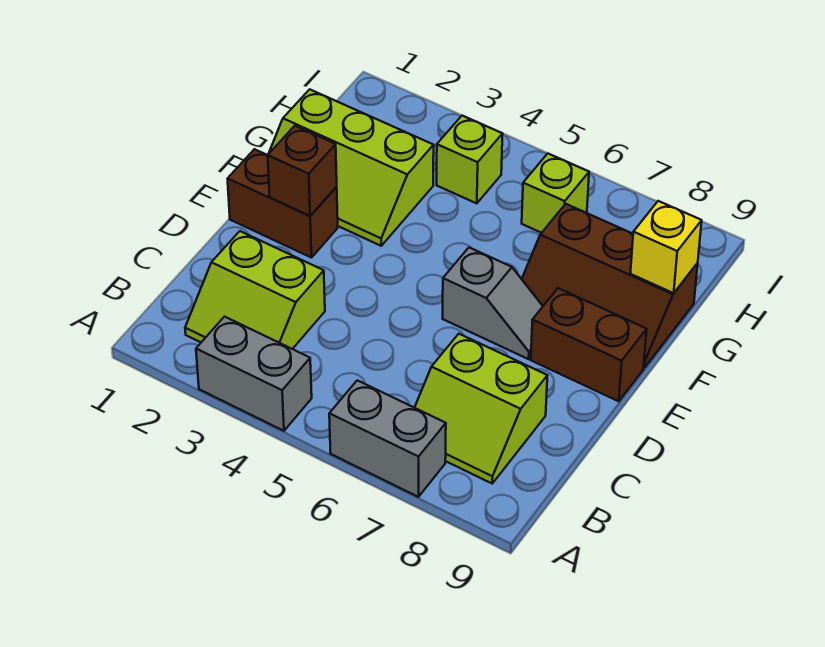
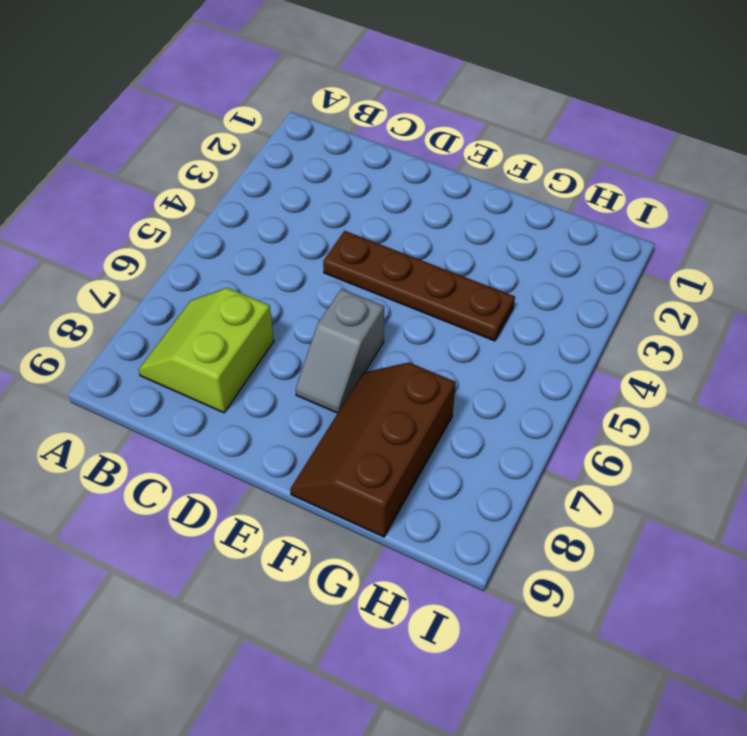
brown plate D4:G4 level 1 -> none
none -> grey brick A3:A4 level 1
none -> grey brick A6:A7 level 1
none -> lime slope B2:C3 level 1 top C

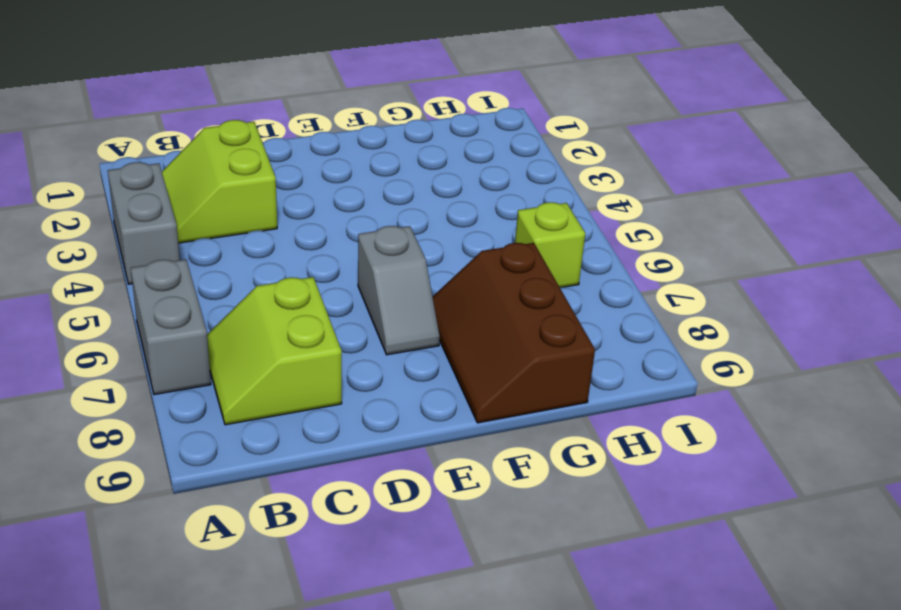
none -> brown brick E1:E2 level 1
none -> brown brick E8:E9 level 1
none -> lime slope F1:G3 level 1 top G

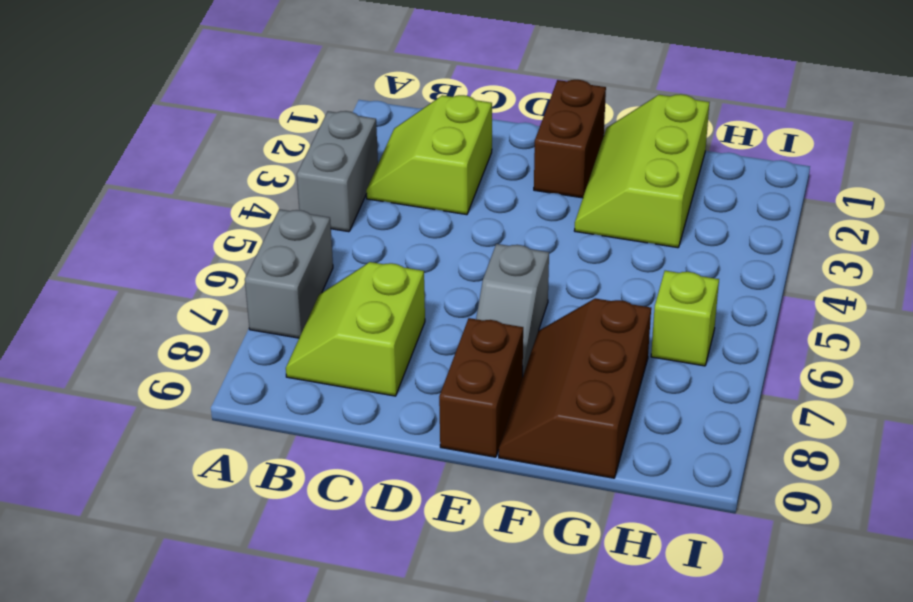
none -> lime brick H4 level 1
none -> brown brick E2 level 2
none -> yellow brick G9 level 2

